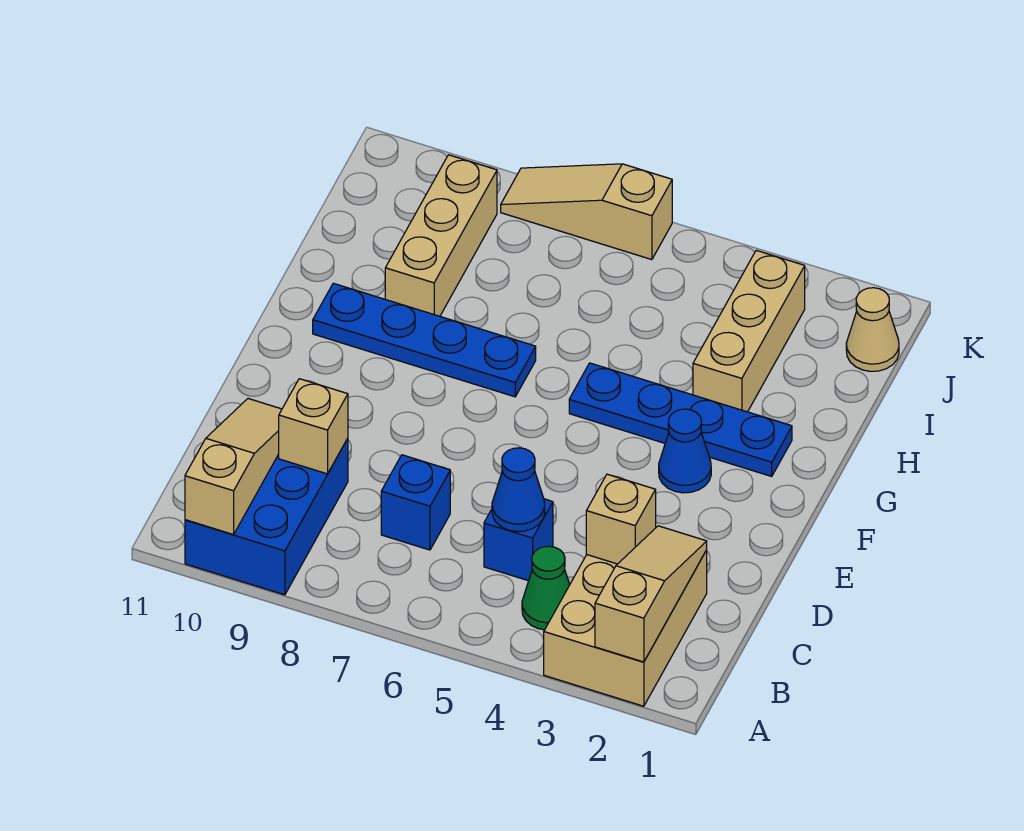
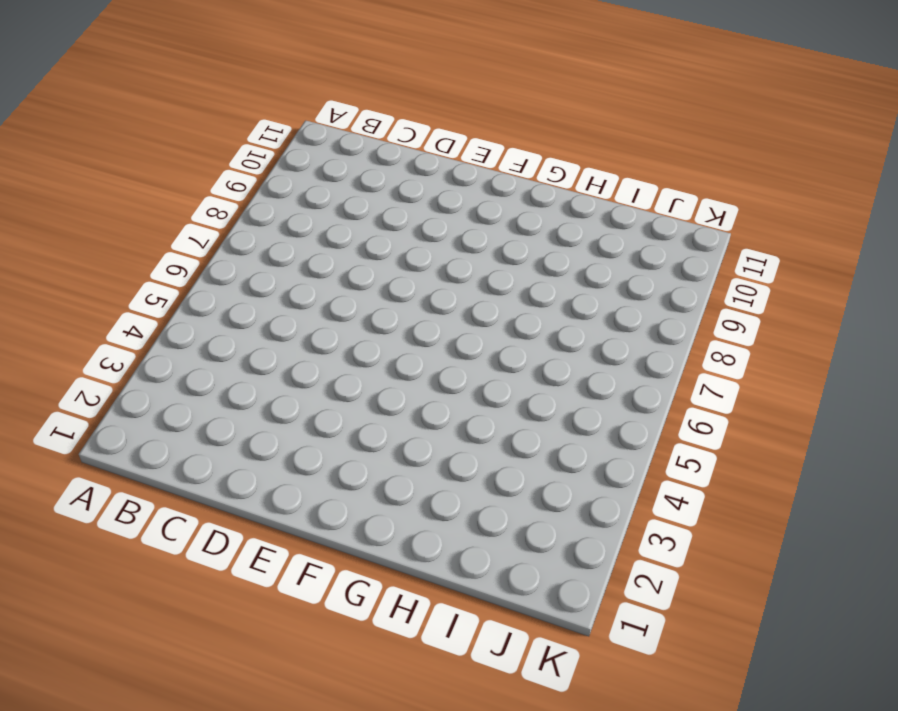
none -> tan brick A2:C3 level 1
none -> blue brick A9:C10 level 1
none -> green cone B4 level 1

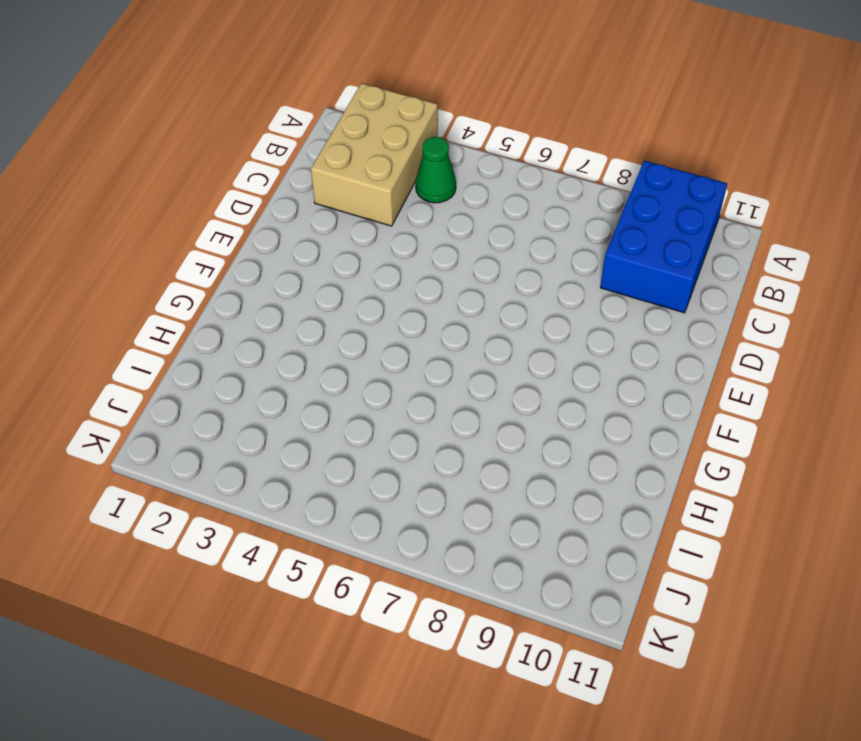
none -> blue brick C5 level 1
none -> blue brick C7 level 1
none -> blue cone F3 level 1

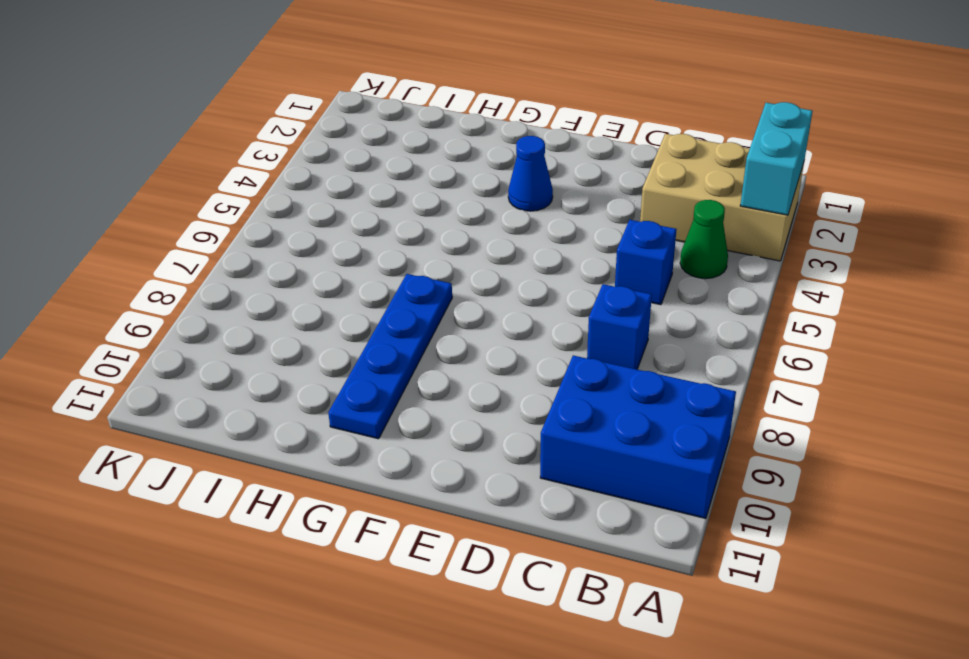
cyan brick A2:A3 level 2 -> tan slope A2:C2 level 2 top A
none -> blue plate G2:G5 level 1
none -> tan brick H3:J3 level 1
none -> tan brick H9:J9 level 1

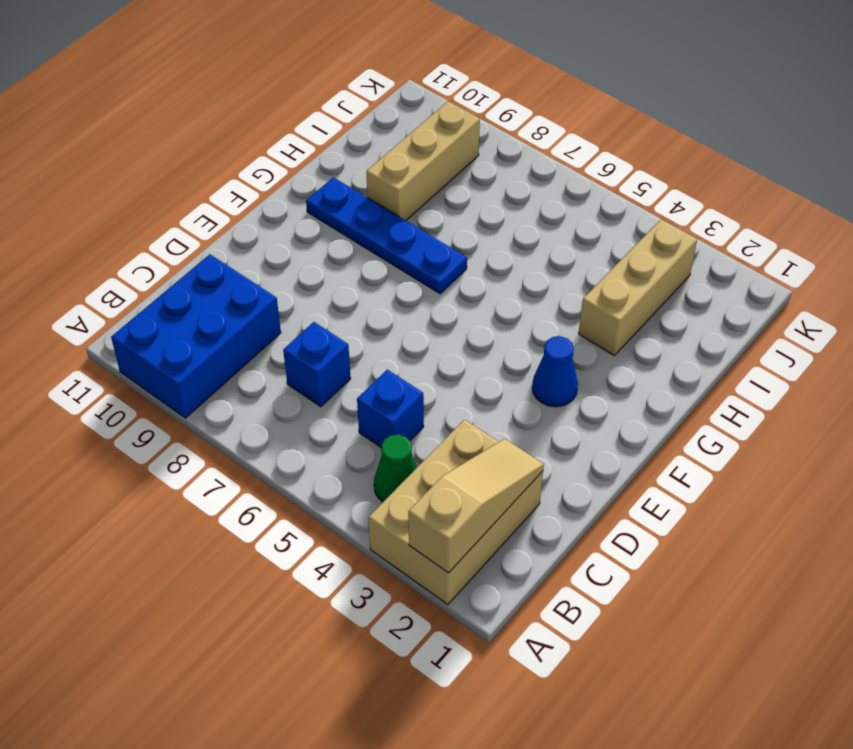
none -> blue plate G2:G5 level 1
none -> tan cone J1 level 1
none -> tan slope K6:K8 level 1 top 6

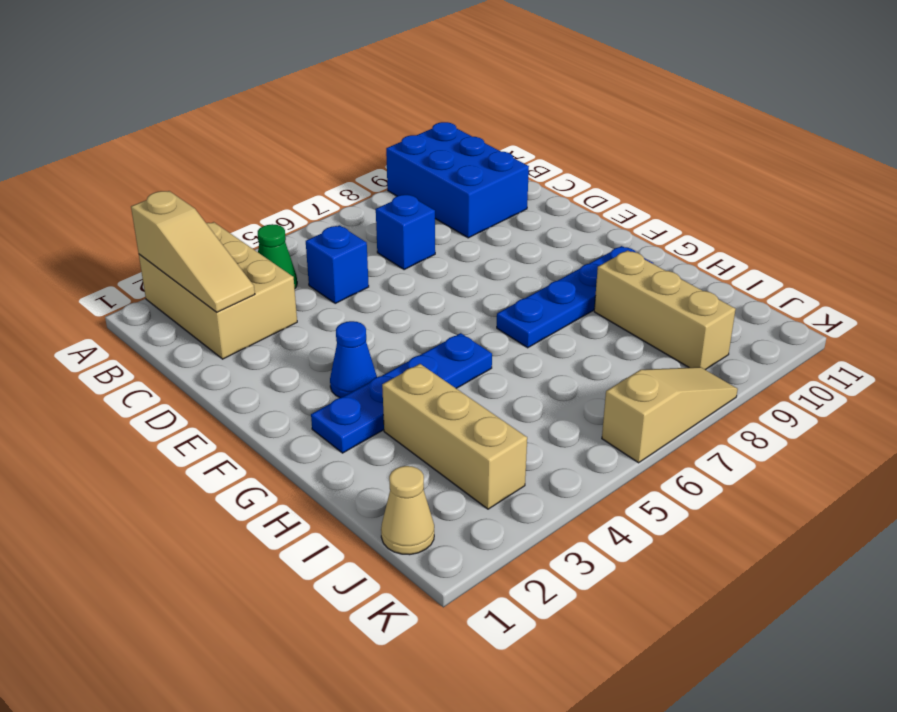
none -> tan slope A10:C10 level 2 top A
none -> tan brick C3 level 2
none -> blue cone C5 level 2

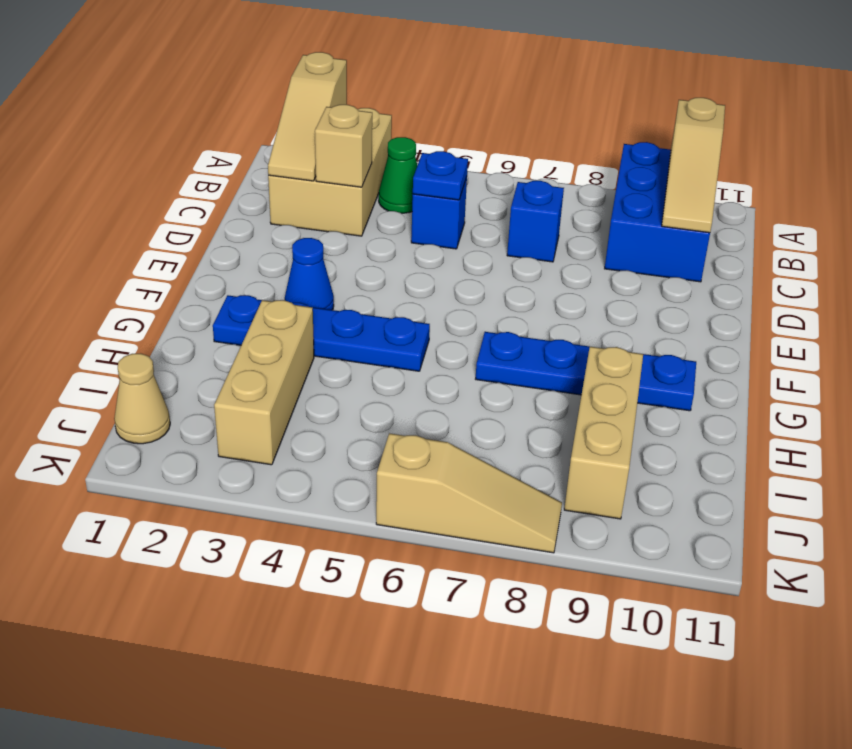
blue plate C5 level 2 -> blue cone C5 level 2
none -> tan brick C9 level 2

